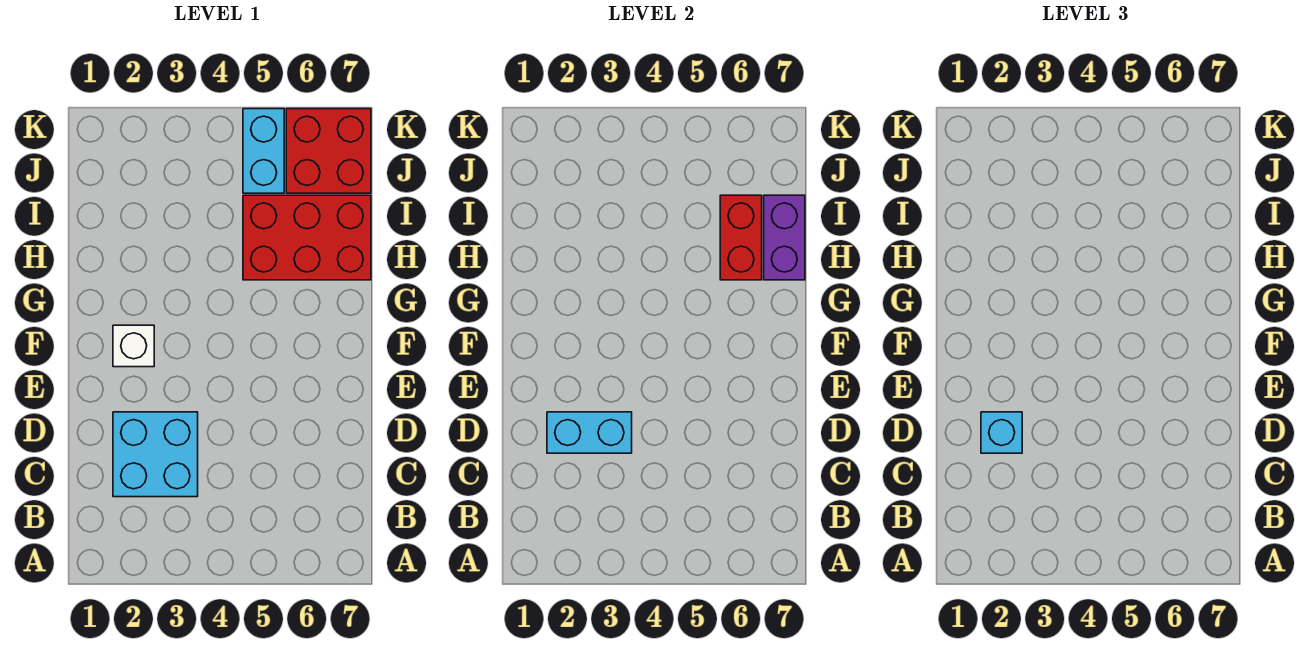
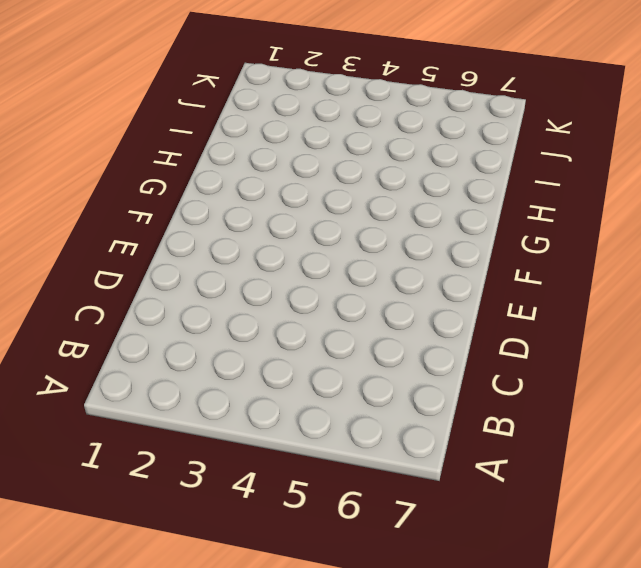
none -> cyan brick C2:D3 level 1
none -> white brick F2 level 1

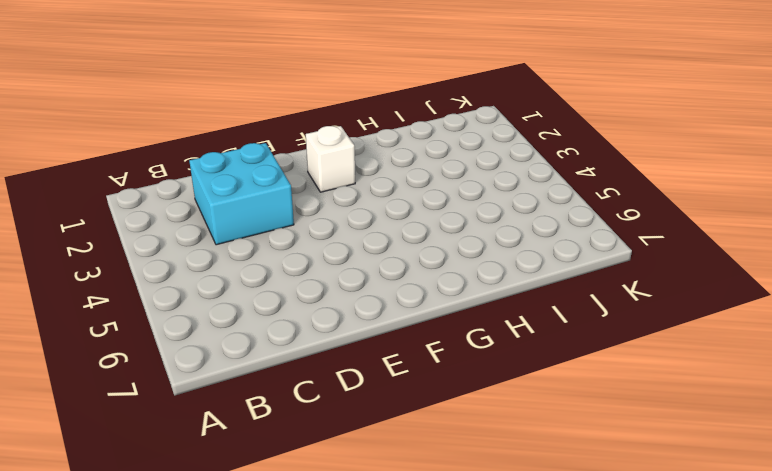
none -> red brick H5:I7 level 1
none -> cyan brick J5:K5 level 1

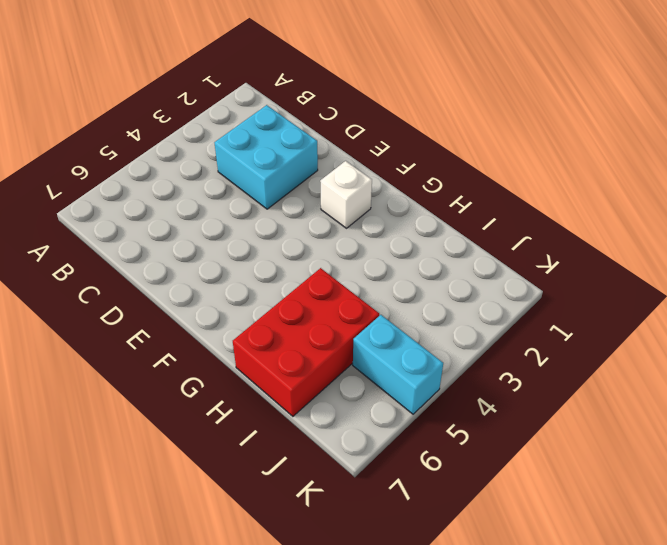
none -> red brick J6:K7 level 1
none -> cyan brick D2:D3 level 2

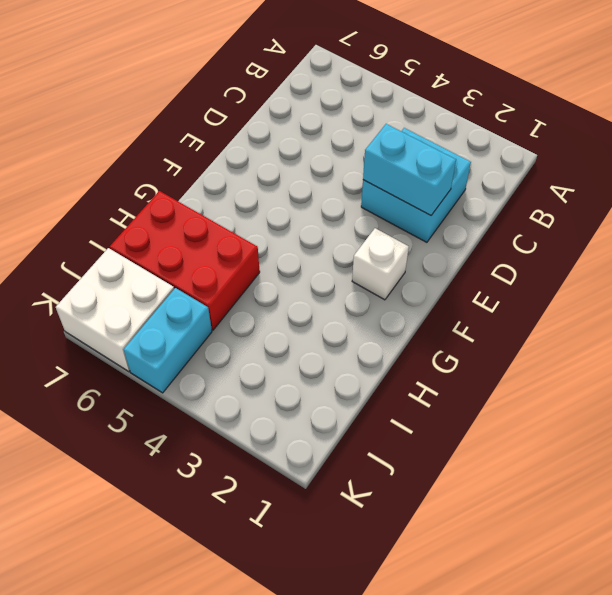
white brick J6:K7 level 1 -> red brick J6:K7 level 1
none -> red brick H6:I6 level 2
none -> purple brick H7:I7 level 2

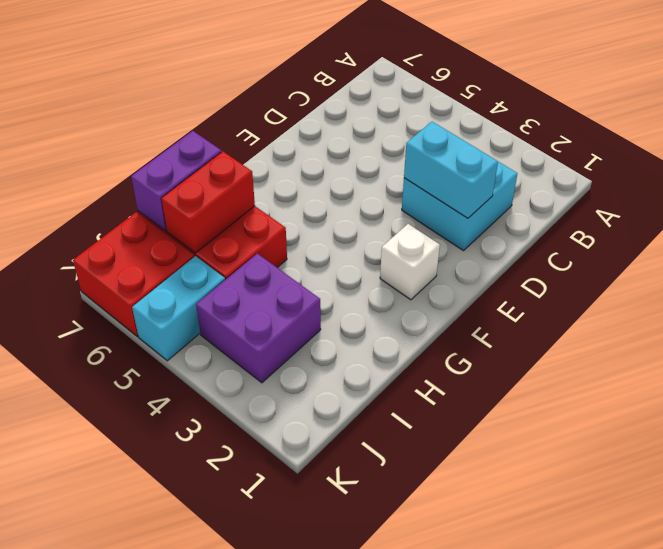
purple brick I3:J4 level 1 -> none
none -> cyan brick D2 level 3

